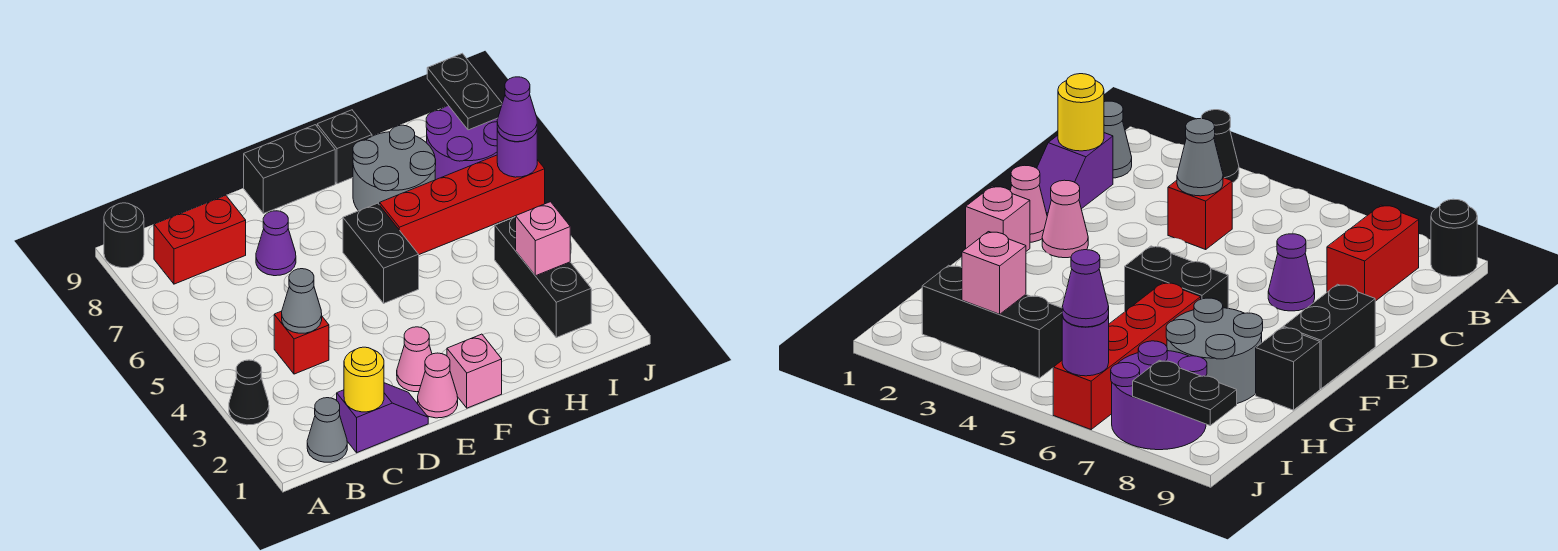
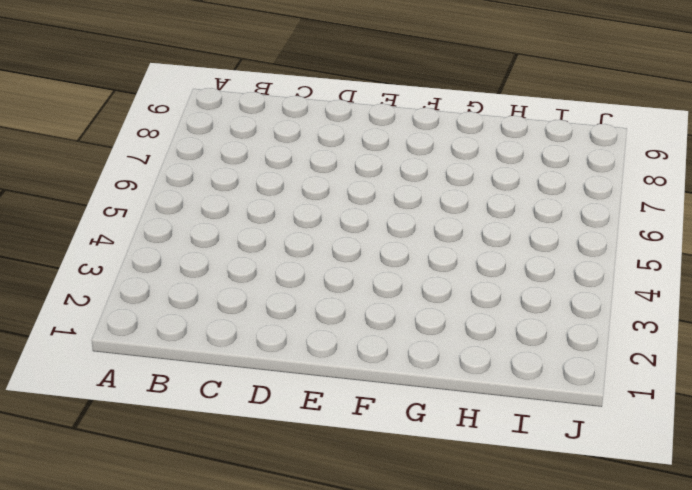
none -> black cone A3 level 1
none -> black round brick A9 level 1
none -> grey cone B1 level 1

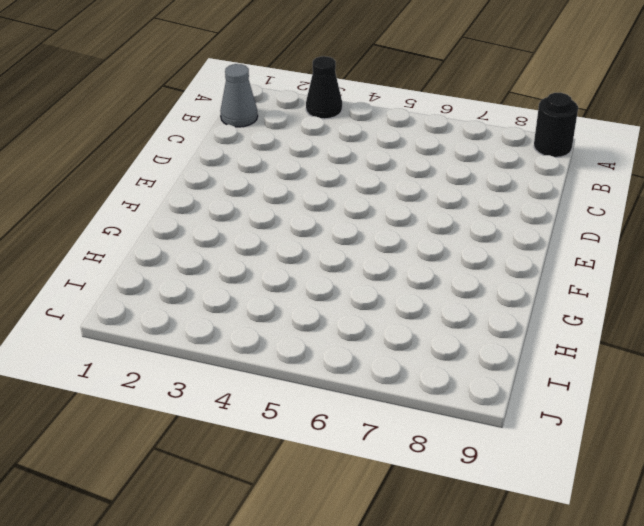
none -> red brick B8:C8 level 1
none -> purple slope C1:D1 level 1 top C
none -> red brick C4 level 1

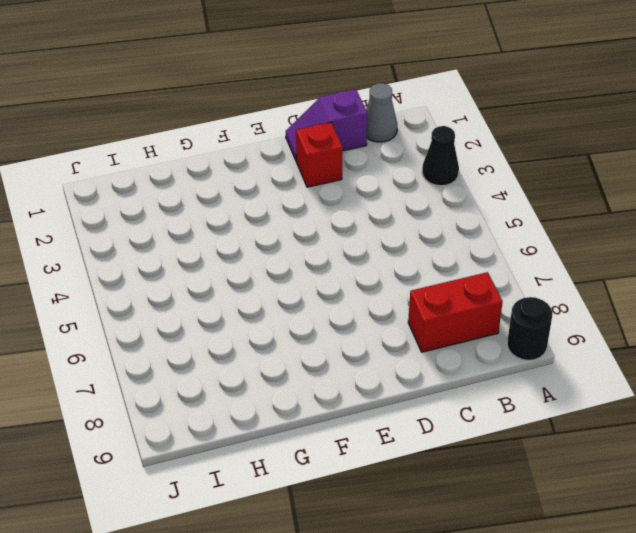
red brick D2 level 1 -> red brick C4 level 1
none -> purple cone D7 level 1
none -> pink cone E1 level 1
none -> pink cone E2 level 1

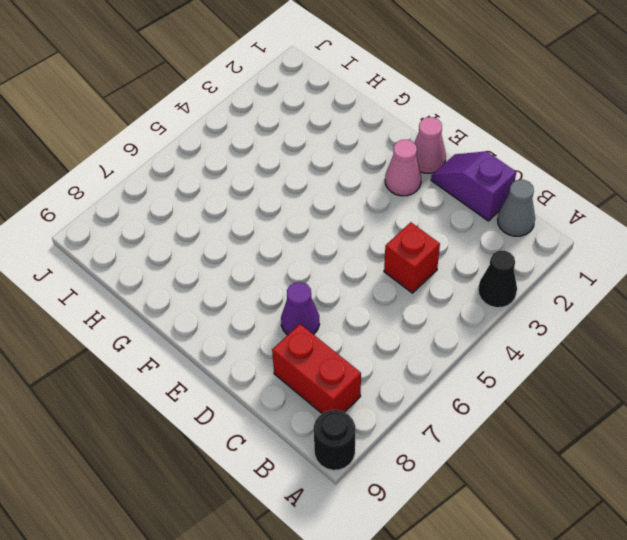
none -> black brick E9:F9 level 1
none -> pink brick F1 level 1
none -> black brick F5:F6 level 1

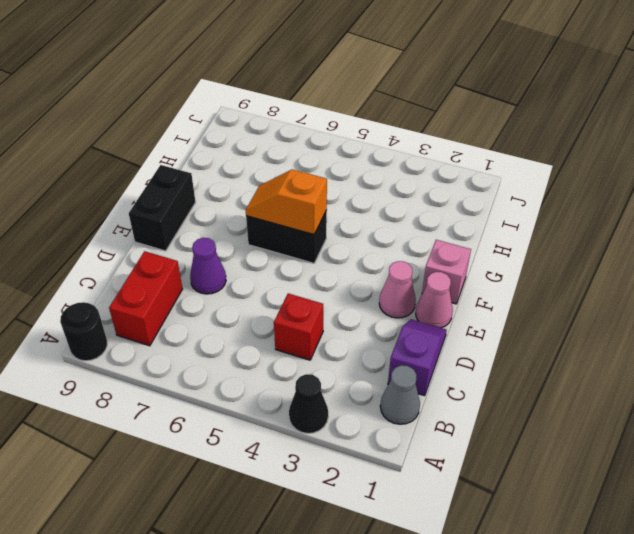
orange slope F5:F6 level 2 top 5 -> none
none -> red brick G6:J6 level 1
none -> grey round brick G7:H8 level 1
none -> black brick G9 level 1

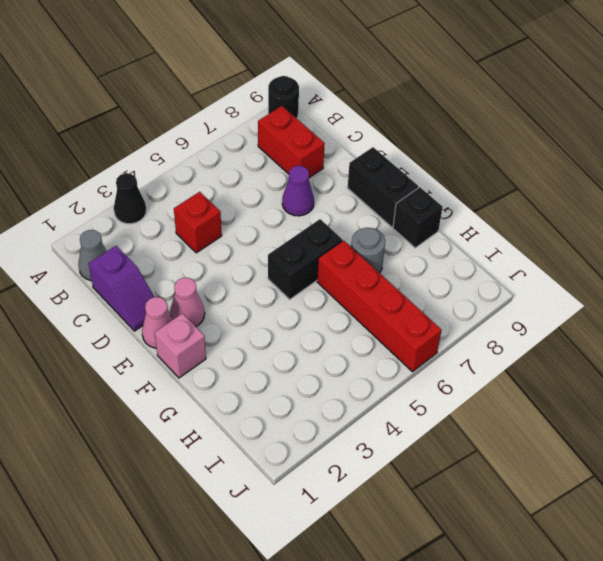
grey round brick G7 level 1 -> grey round brick G7:H8 level 1
none -> black brick I2:I4 level 1
none -> purple round brick I7:J8 level 1
none -> yellow round brick C1 level 2

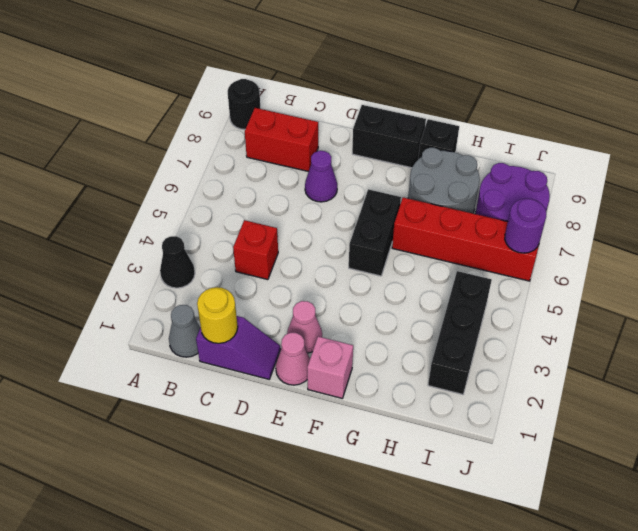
none -> grey cone C4 level 2
none -> pink brick I3 level 2
none -> black plate J8:J9 level 2

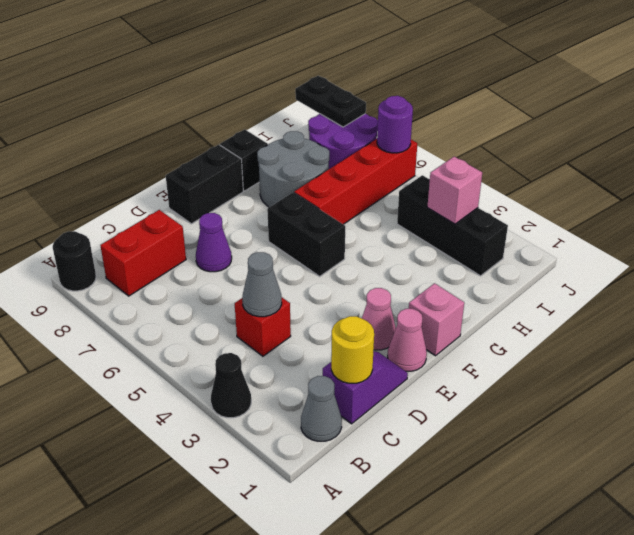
none -> purple cone J6 level 3

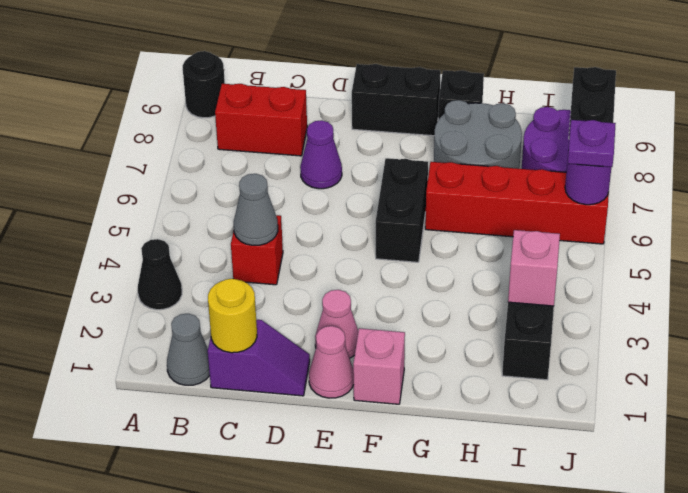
purple plate J6 level 3 -> purple cone J6 level 3

